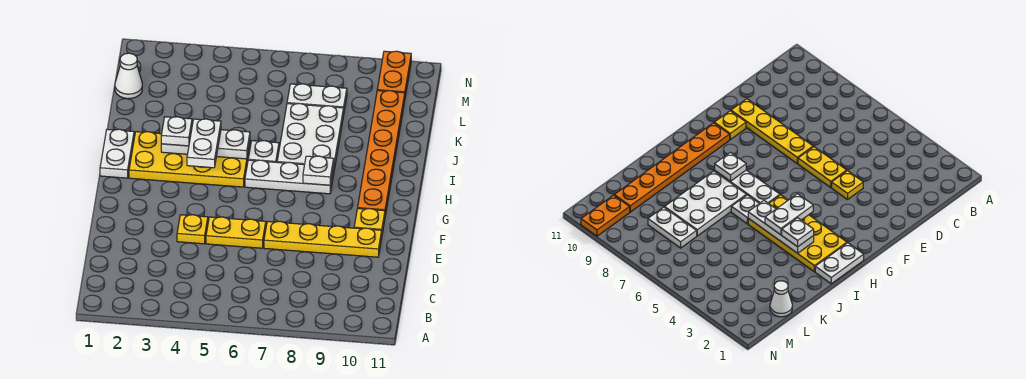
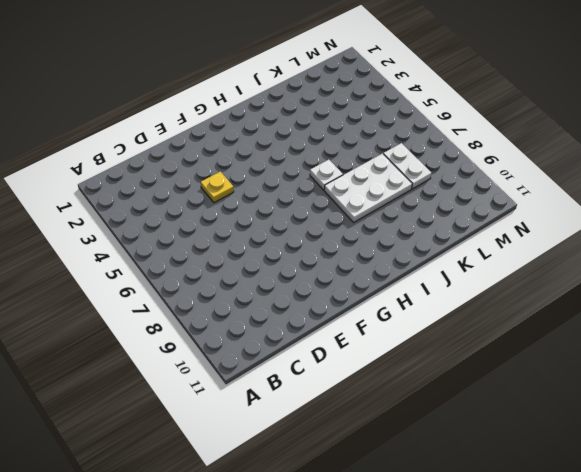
none -> yellow plate E5:E6 level 1
none -> yellow plate E7:E10 level 1
none -> yellow plate F10 level 1

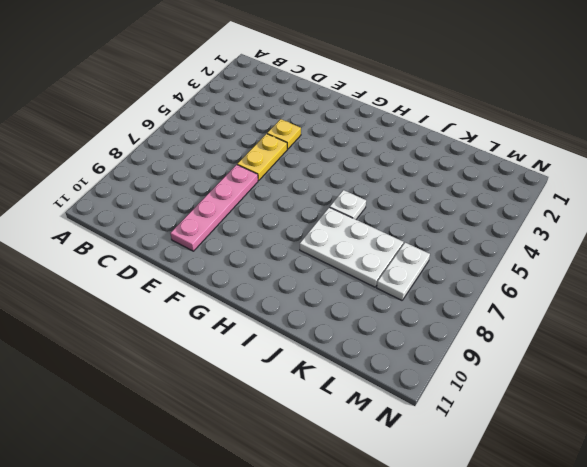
pink plate E7:E10 level 1 -> yellow plate E7:E10 level 1
none -> yellow plate F10 level 1
none -> orange plate G10:L10 level 1
none -> white plate H1:I1 level 1

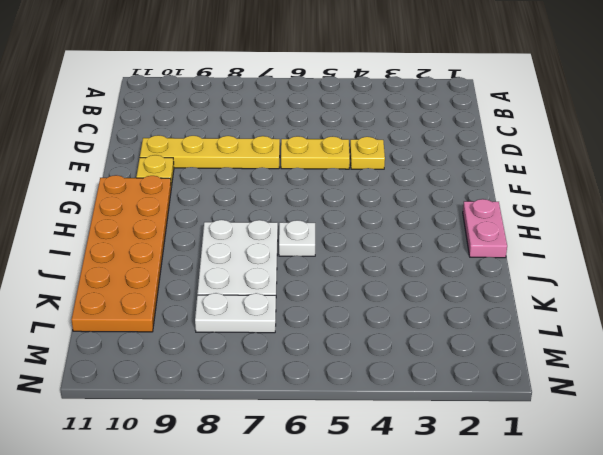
orange plate G10:L11 level 1 -> orange plate G10:L10 level 1
pink plate H1:I1 level 1 -> white plate H1:I1 level 1
none -> yellow plate H2:I5 level 1
none -> white plate H6:H8 level 1
none -> white cone L1 level 1

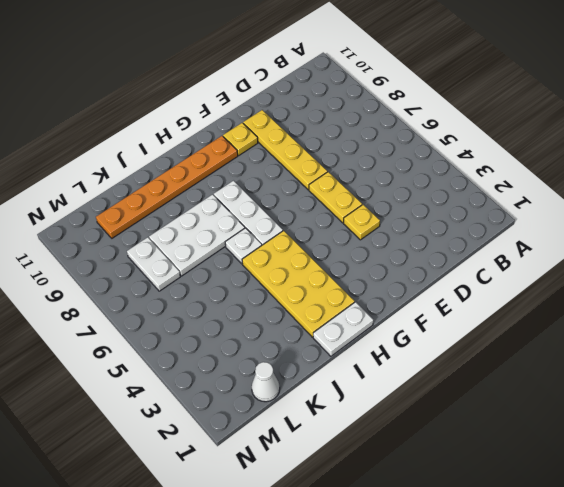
none -> orange plate M10:N10 level 1
none -> white plate H8 level 2
none -> white plate I3:I5 level 2

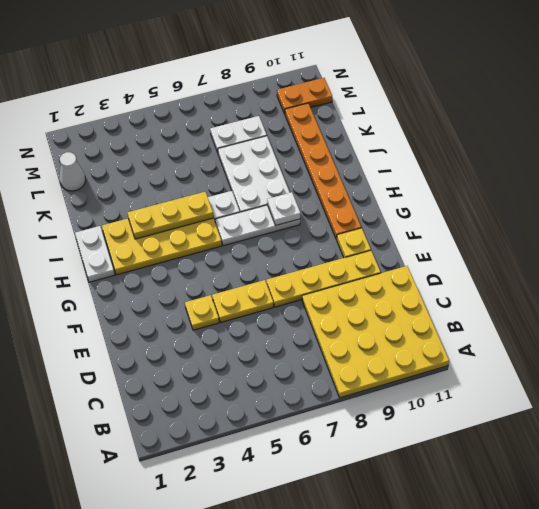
yellow plate A8:D11 level 1 -> none
yellow plate I3:I5 level 2 -> white plate I3:I5 level 2
orange plate M10:M11 level 1 -> orange plate M10:N10 level 1
none -> white plate H4:I4 level 3
none -> white plate I3 level 3

